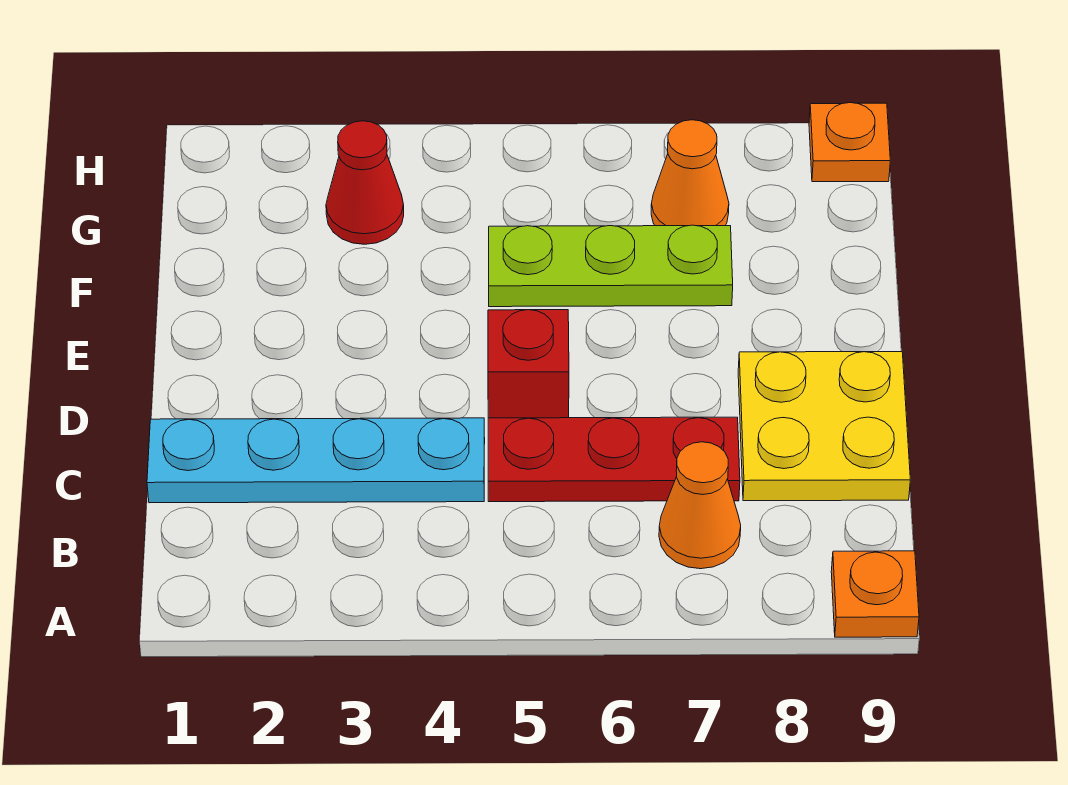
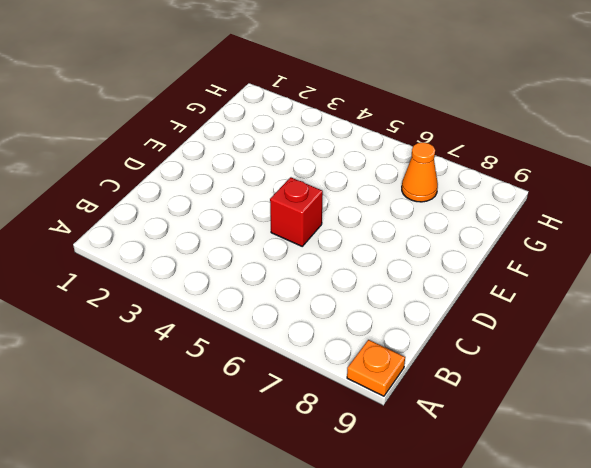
none -> orange cone B7 level 1
none -> cyan plate C1:C4 level 1

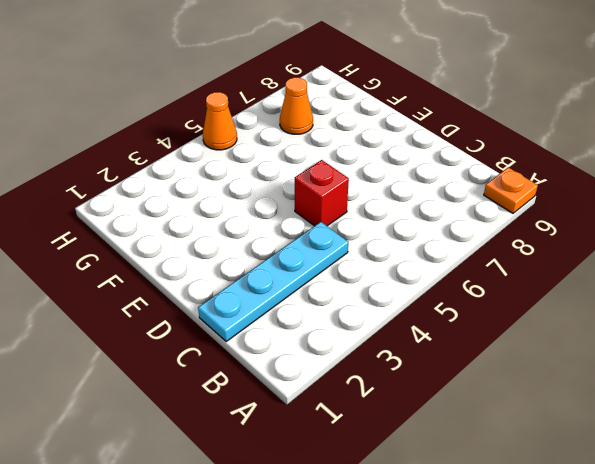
orange cone H5 level 1 -> orange cone B7 level 1
none -> red plate C5:C7 level 1
none -> yellow plate C8:D9 level 1

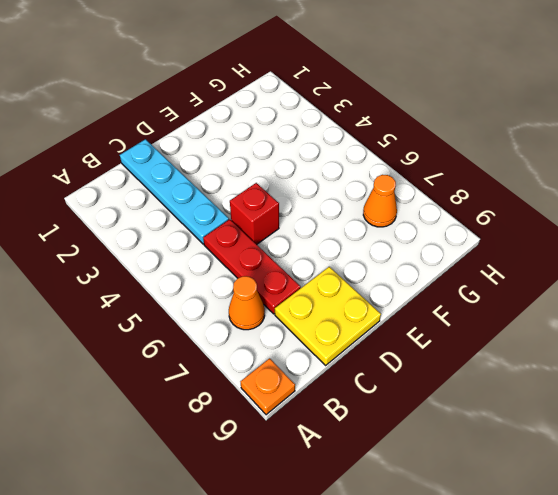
none -> lime plate F5:F7 level 1
none -> red cone G3 level 1

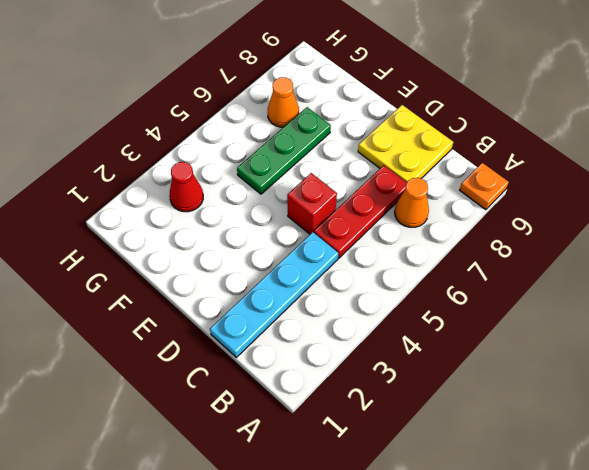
green plate F5:F7 level 1 -> lime plate F5:F7 level 1
none -> orange plate H9 level 1

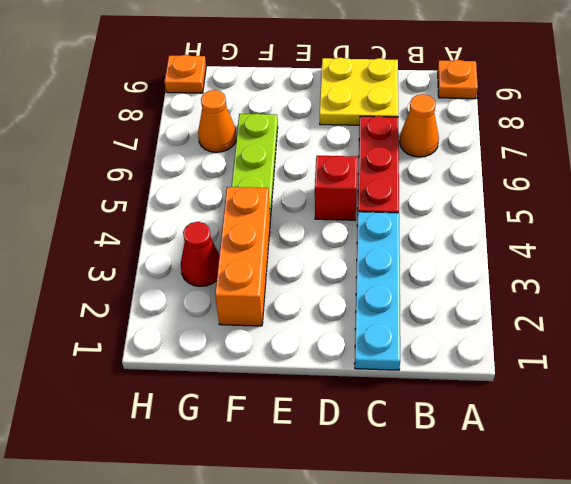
orange brick F2:F4 level 1 -> none

